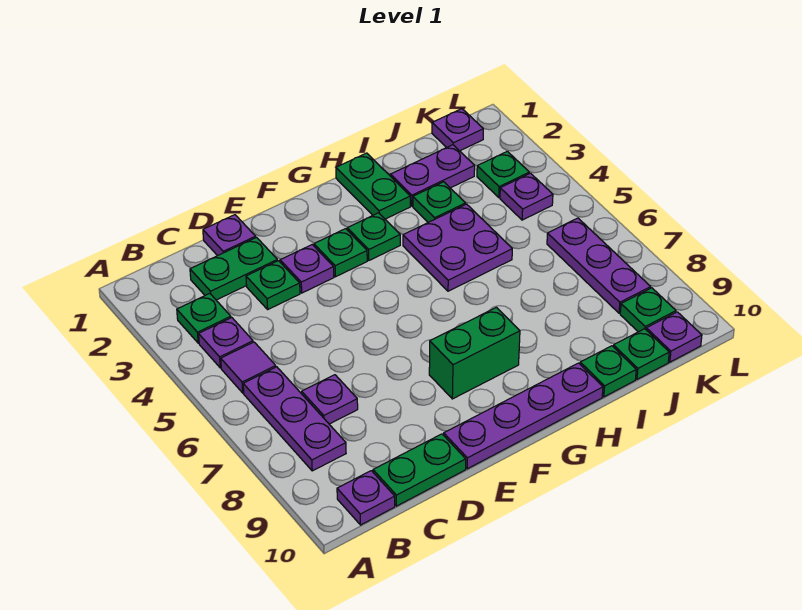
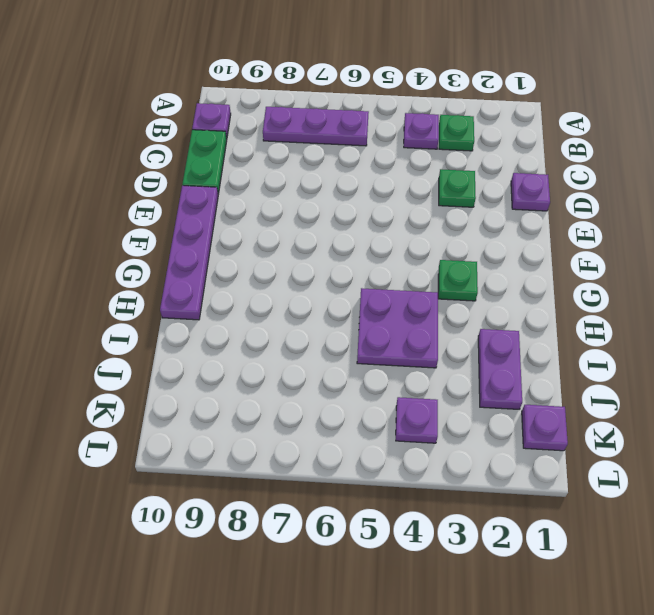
none -> purple tile B5 level 1
none -> green plate C2:D2 level 1
none -> purple plate C7 level 1

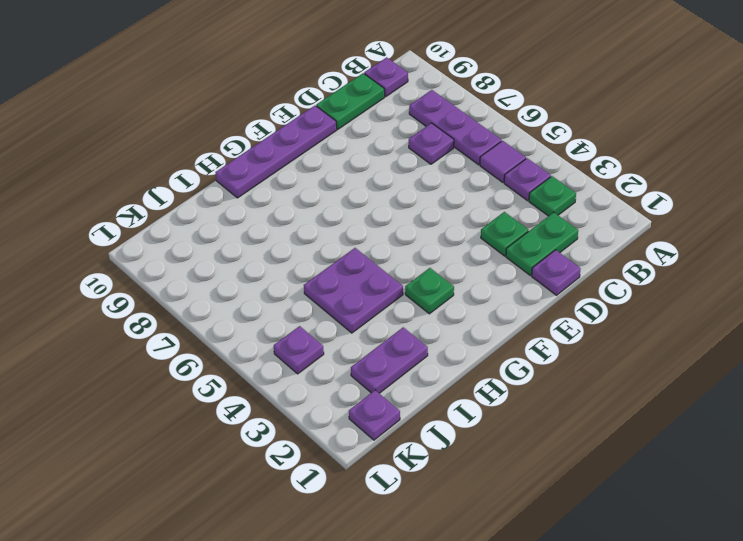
none -> purple plate E3 level 1
none -> green plate F3 level 1
none -> green brick F8:G8 level 1

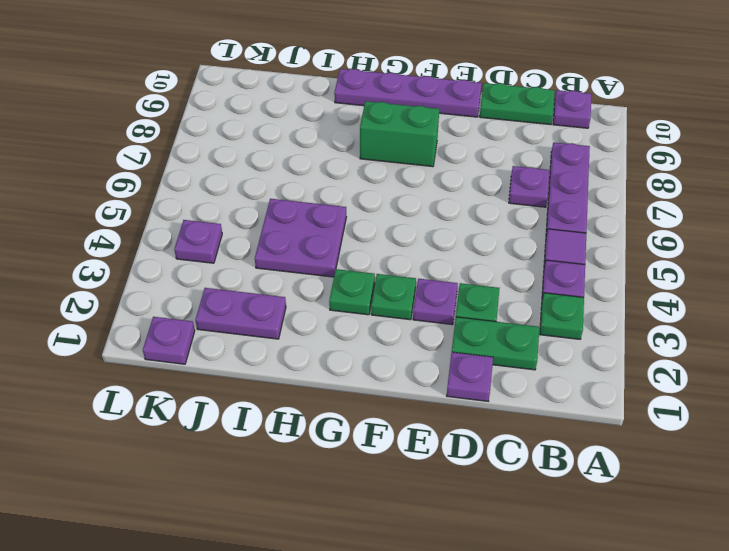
none -> green plate H1:H2 level 1
none -> green plate I3 level 1
none -> green plate I10 level 1

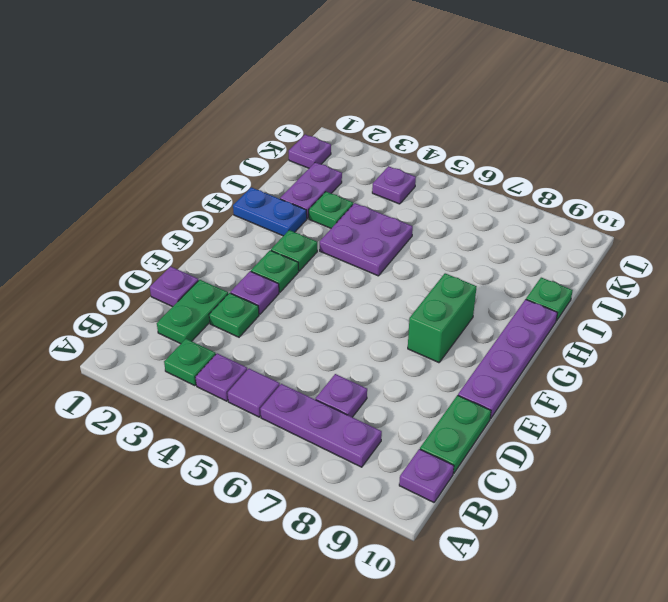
blue plate H1:H2 level 1 -> green plate H1:H2 level 1
none -> green plate J10 level 1
none -> green plate K3 level 1
none -> purple plate K6:K8 level 1

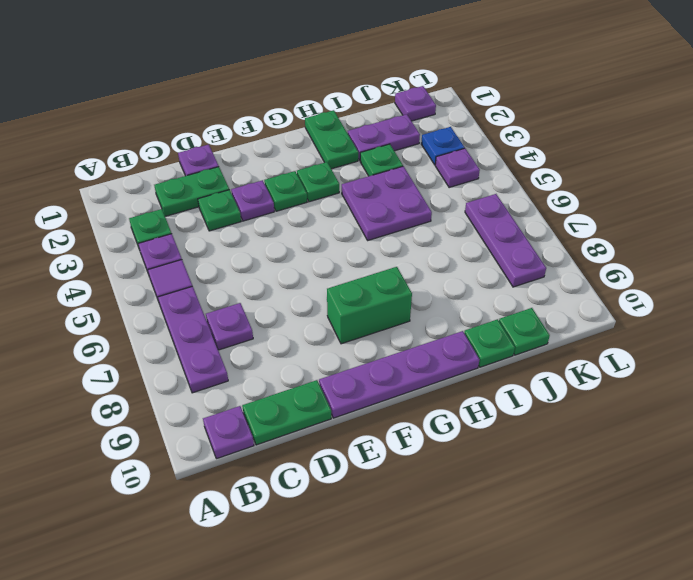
blue plate K3 level 1 -> green plate K3 level 1
none -> green plate K9 level 1
none -> purple plate K10 level 1

